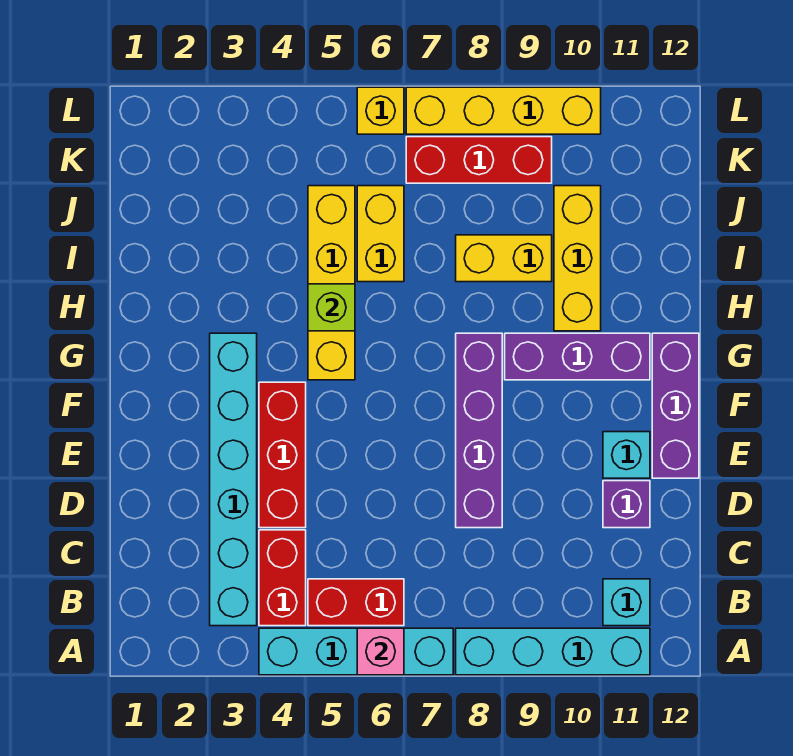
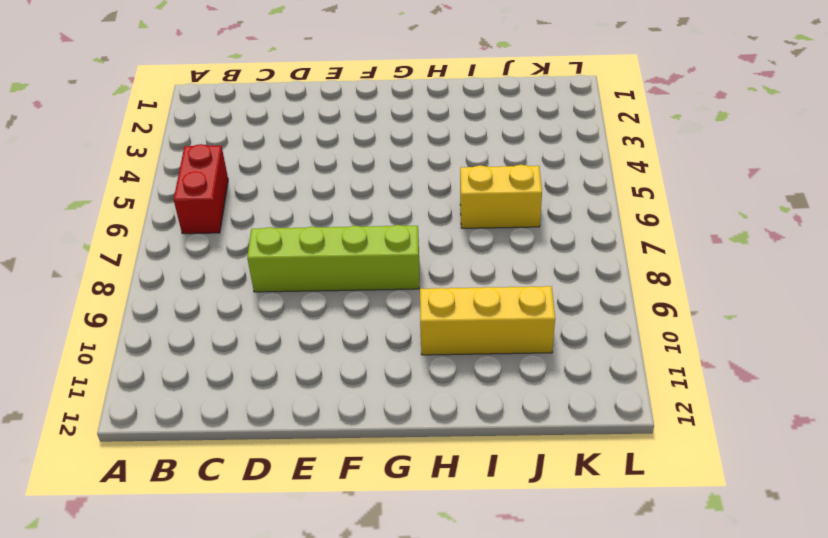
lime brick D8:G8 level 1 -> purple brick D8:G8 level 1
none -> cyan brick A4:A7 level 1
none -> cyan brick A8:A11 level 1
none -> cyan brick B3:G3 level 1

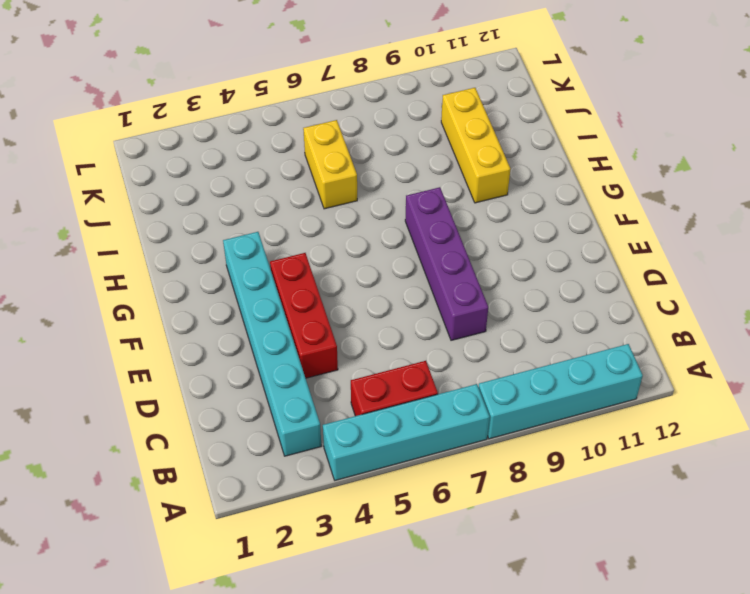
none -> red brick B4:C4 level 1
none -> cyan brick B11 level 1
none -> purple brick D11 level 1

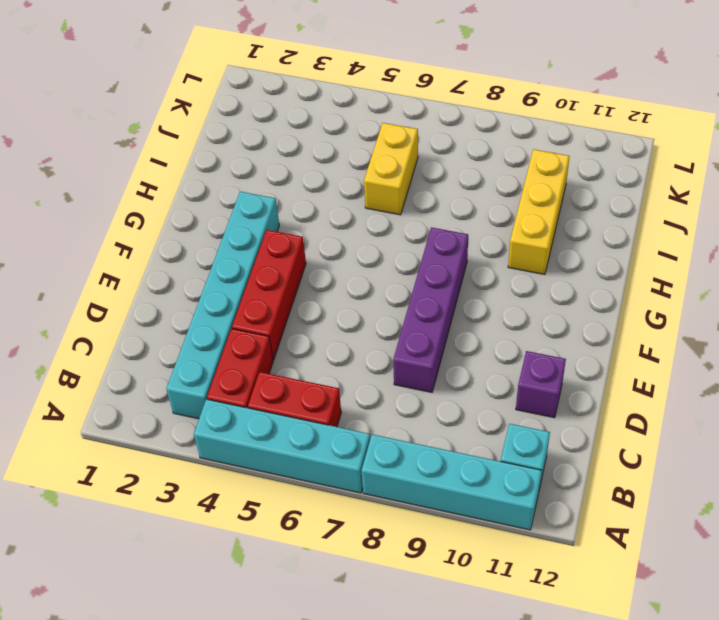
none -> cyan brick E11 level 1
none -> purple brick E12:G12 level 1
none -> yellow brick G5:J5 level 1

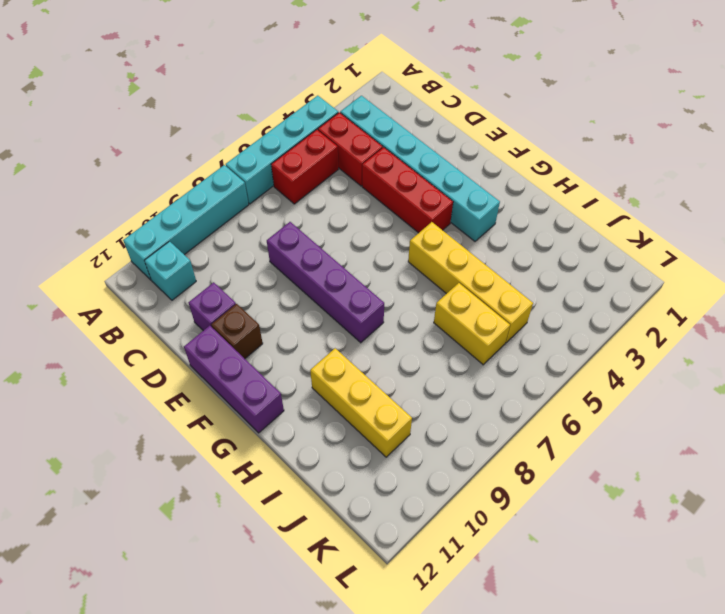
brown brick E11 level 1 -> cyan brick E11 level 1
none -> purple brick G9:G11 level 1
none -> yellow brick I8:I9 level 1
none -> red brick K7:K9 level 1

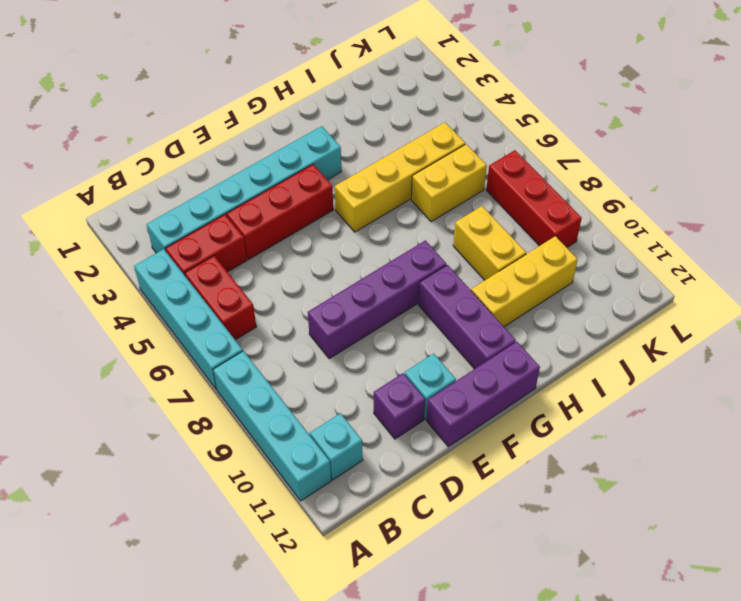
none -> yellow brick L6 level 1
none -> yellow brick L7:L10 level 1
none -> pink brick A6 level 2

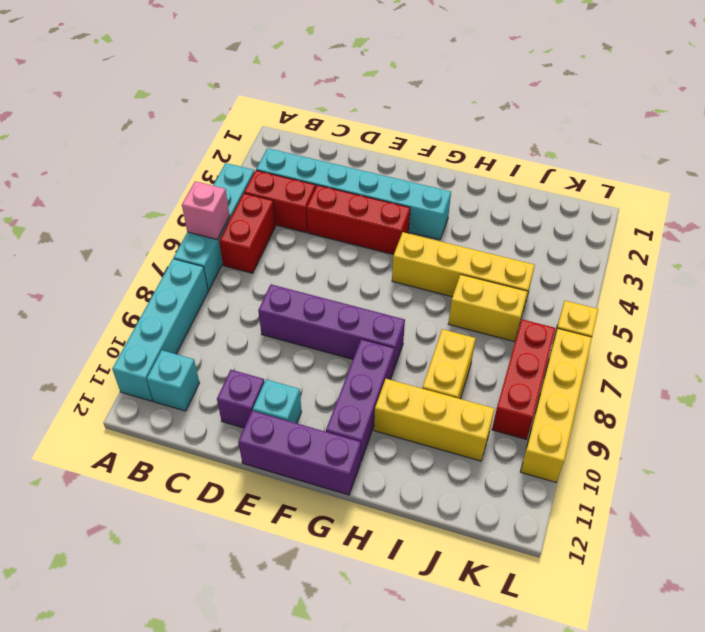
none -> lime brick H5 level 2

